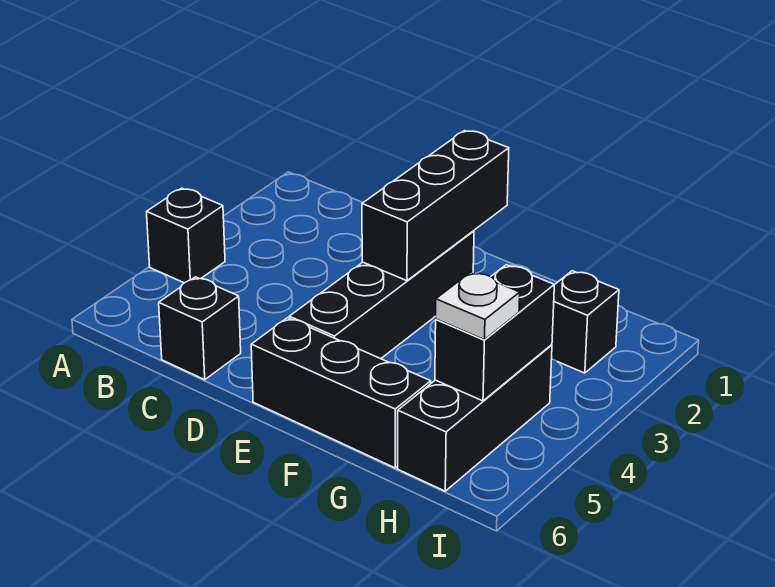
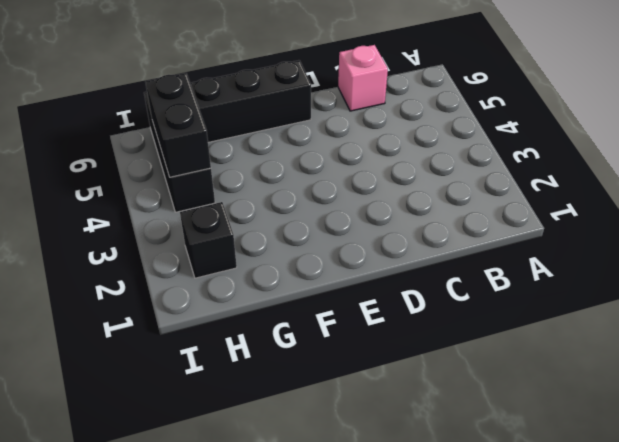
pink brick C6 level 1 -> black brick C6 level 1
none -> black brick A4 level 1
none -> black brick E2:E5 level 1

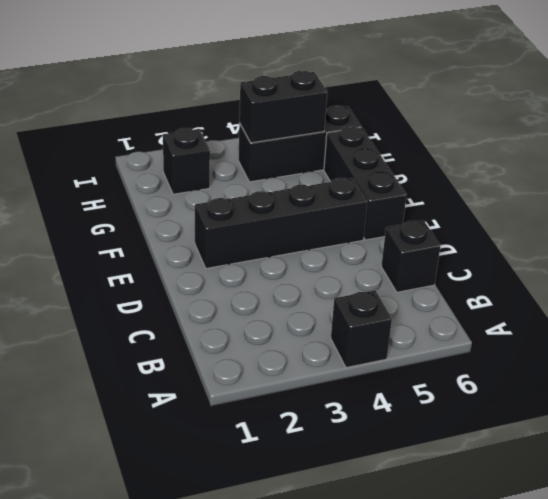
none -> black brick E1:E3 level 2
none -> white plate H5 level 3

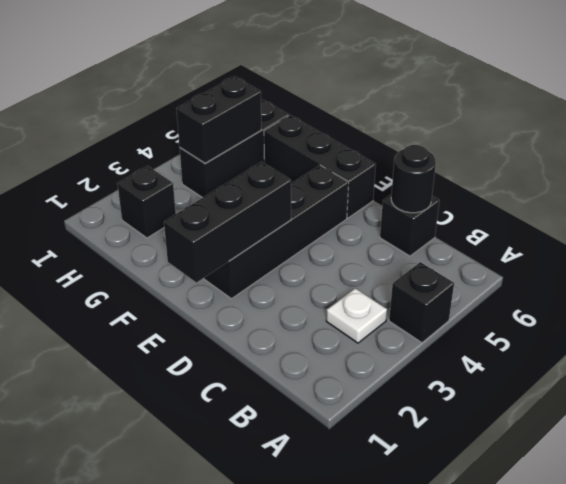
white plate B3 level 1 -> white plate H5 level 3
black round brick C6 level 2 -> none

